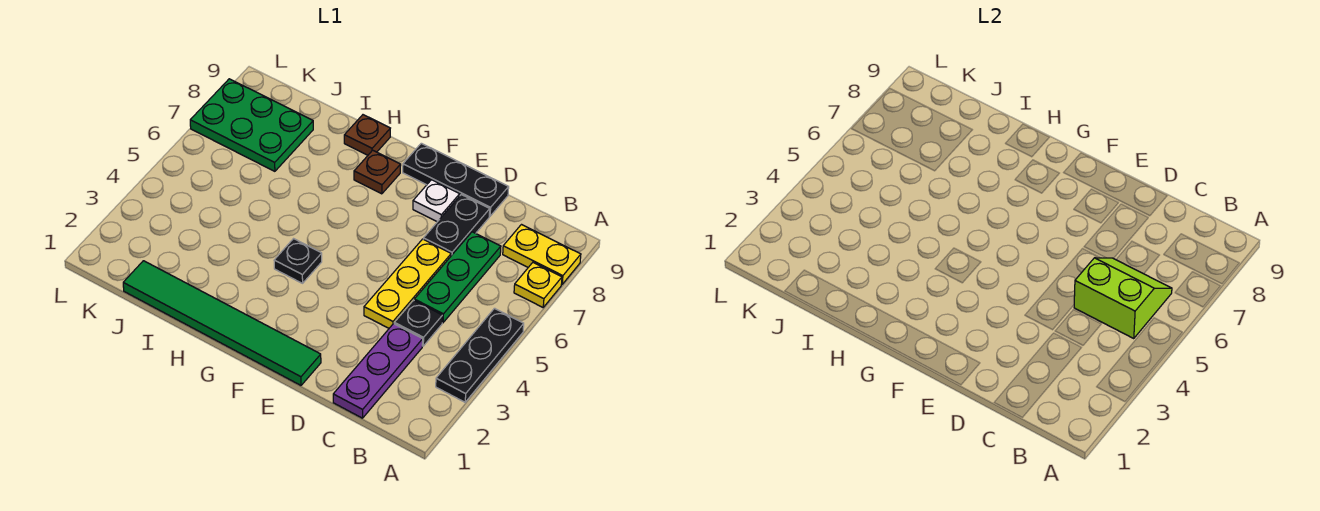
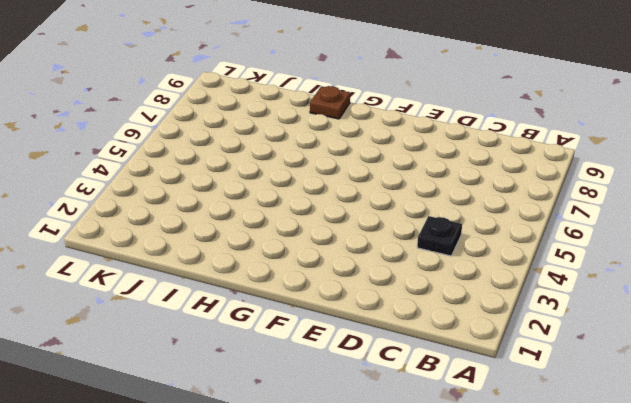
none -> black plate A3:A5 level 1
none -> yellow plate A7 level 1
none -> yellow plate A8:B8 level 1

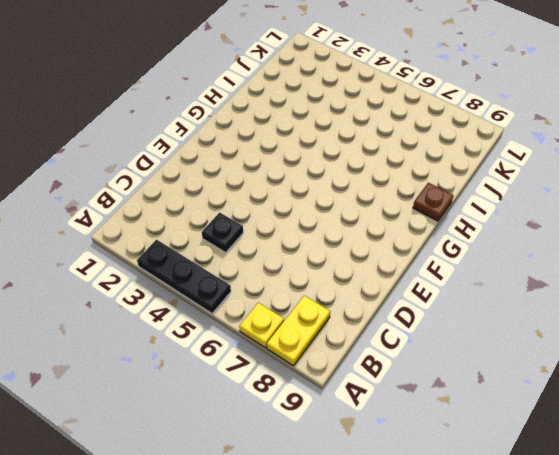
none -> purple plate C1:C3 level 1
none -> green plate C5:C7 level 1
none -> yellow plate D4:D6 level 1

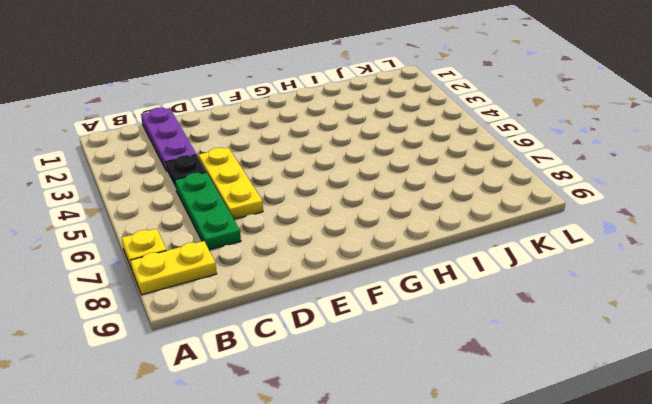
none -> black plate A3:A5 level 1
none -> black plate D7:D8 level 1
none -> black plate D9:F9 level 1

